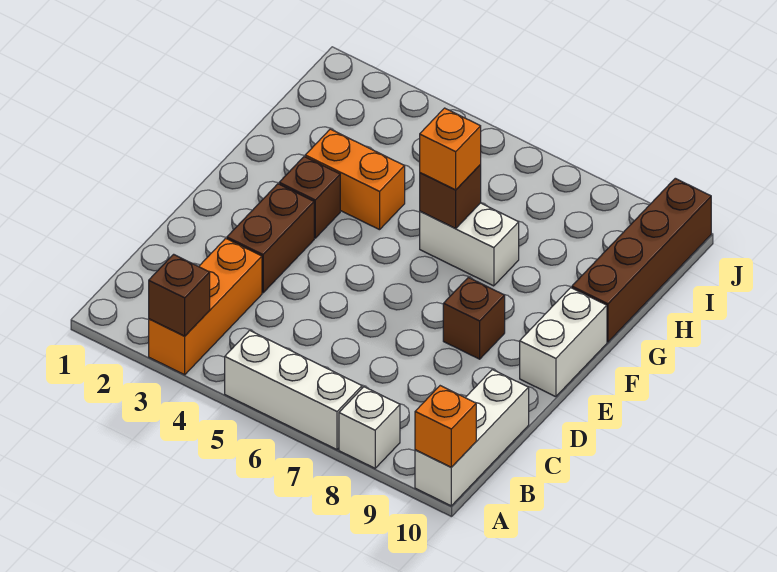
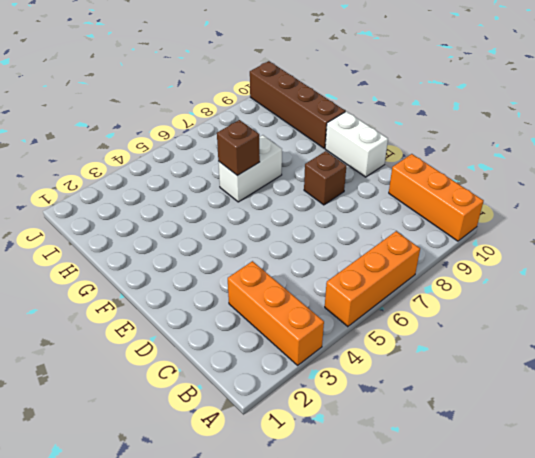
orange brick A5:A7 level 1 -> white brick A5:A7 level 1
orange brick A10:C10 level 1 -> white brick A10:C10 level 1
none -> white brick A8 level 1
none -> brown brick D3:E3 level 1
none -> brown brick F3 level 1

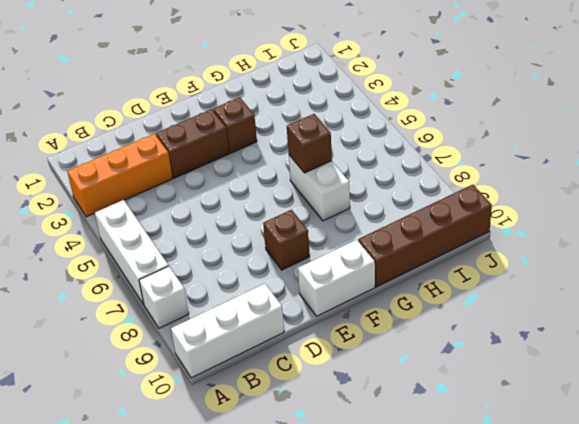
none -> orange brick G3:G4 level 1
none -> brown brick A3 level 2
none -> orange brick A10 level 2

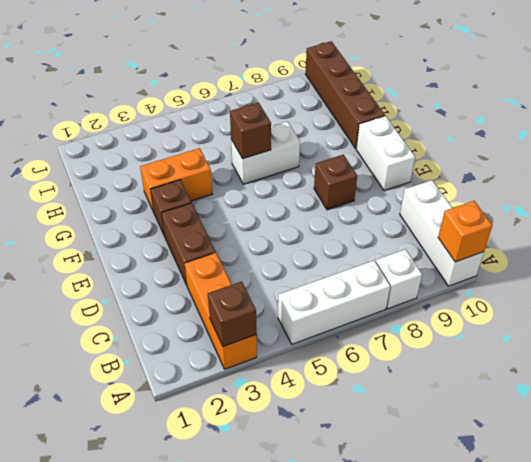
none -> orange brick G6 level 3

